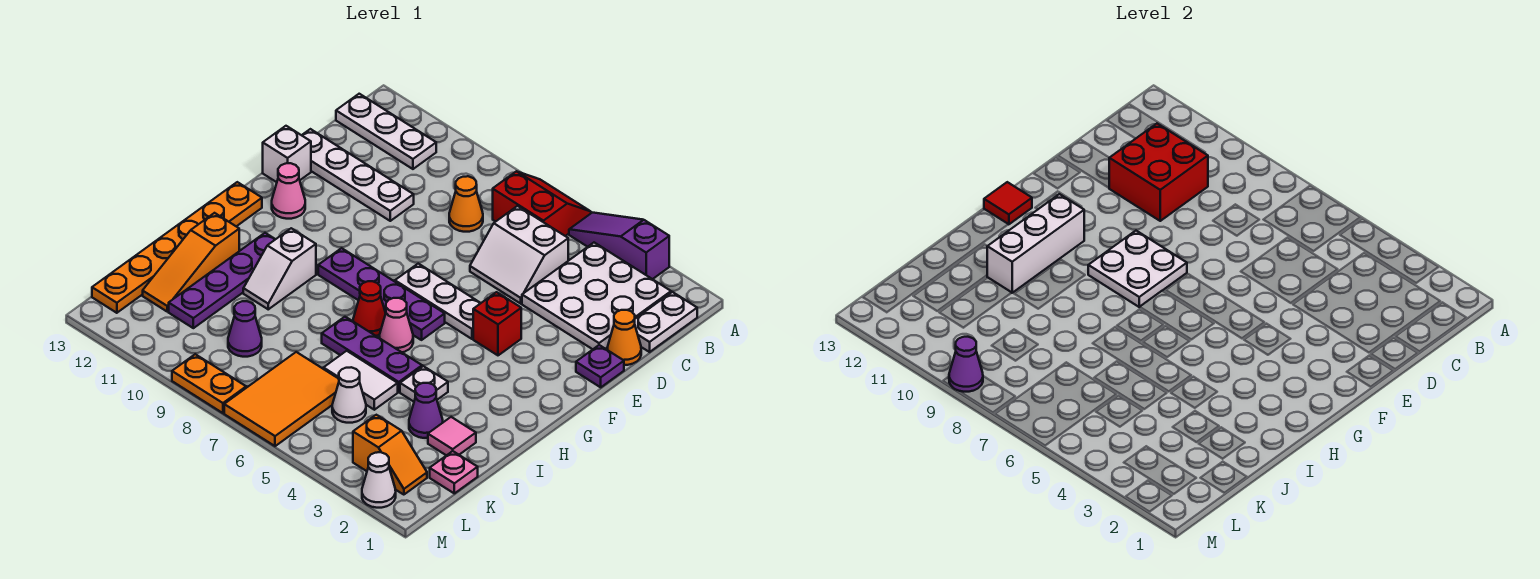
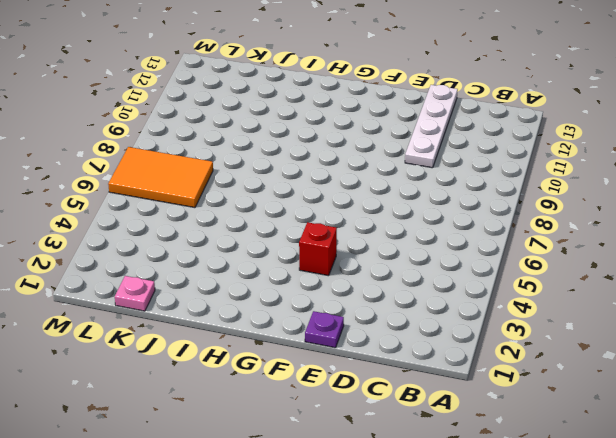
none -> purple slope A3:A5 level 1 top 3
none -> red slope A6:B7 level 1 top B
none -> white plate B1:C1 level 1
none -> white plate B2:D4 level 1

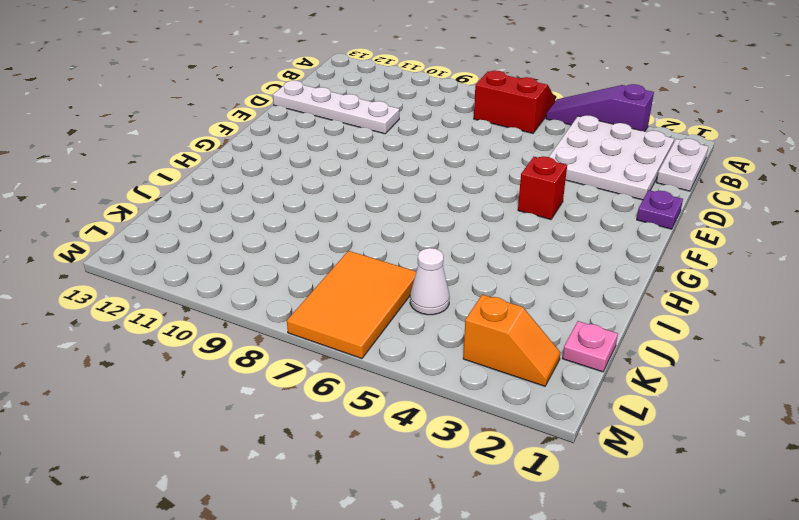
none -> white plate B11:B13 level 1
none -> white slope C5:D6 level 1 top C
none -> orange cone C8 level 1
none -> orange cone D1 level 1

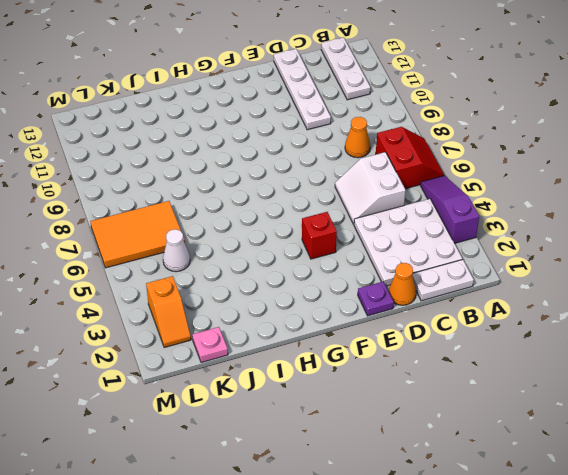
none -> white brick E13 level 1
none -> white plate F5:F7 level 1
none -> pink cone F12 level 1
none -> purple plate G6:G9 level 1

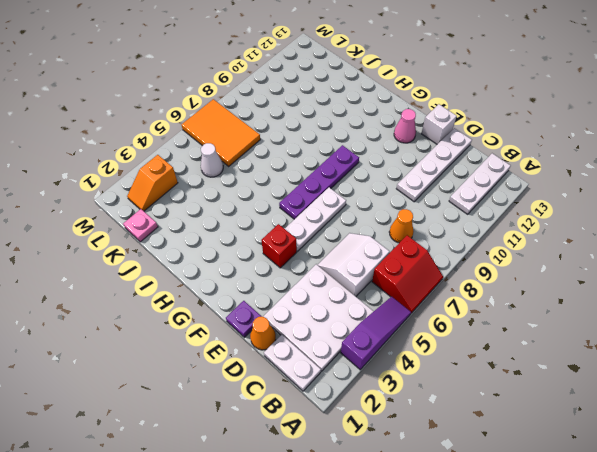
none -> orange plate G13:L13 level 1
none -> pink cone H6 level 1
none -> red cone H7 level 1
none -> white slope H10:I10 level 1 top H

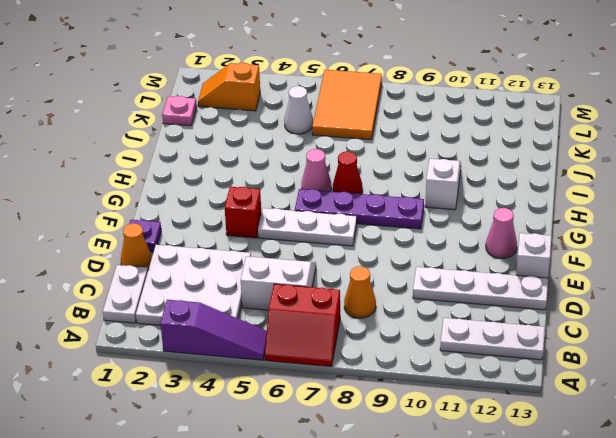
none -> orange plate G13:L13 level 1
none -> purple plate H11:K11 level 1
none -> white plate I4 level 1
none -> purple plate I5:I7 level 1

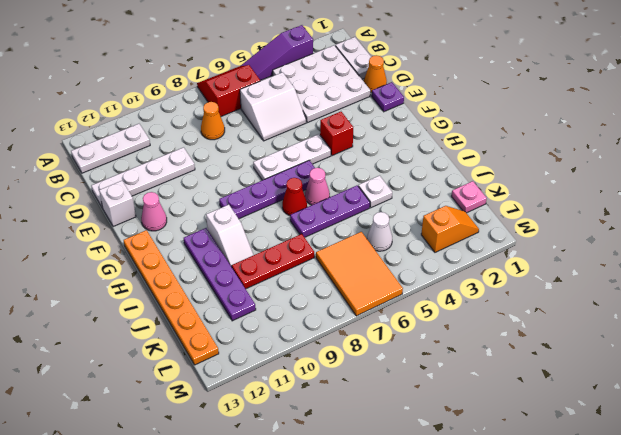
red plate J8:J10 level 1 -> none
none -> orange slope I12:K12 level 1 top I
none -> pink tile J2 level 1
none -> purple cone J3 level 1
none -> white tile J5:J6 level 1

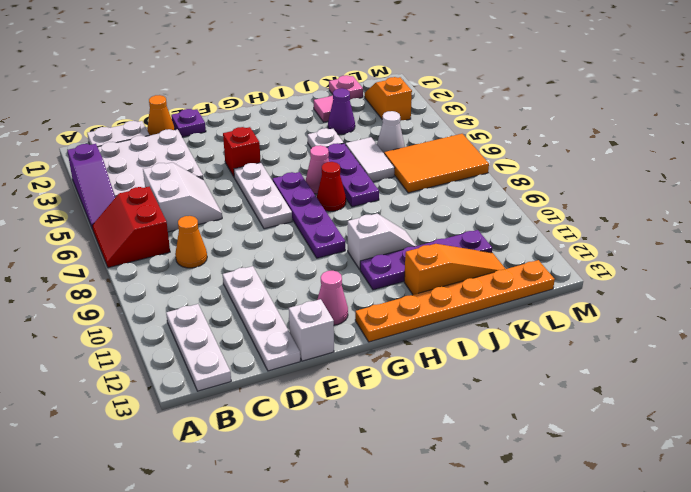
none -> purple cone K9 level 1
none -> white cone M2 level 1
none -> orange plate M8:M9 level 1
none -> red brick C10:D11 level 2

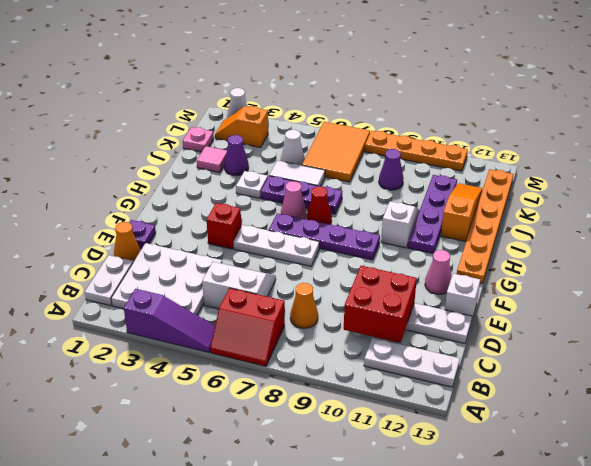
orange plate M8:M11 level 1 -> orange plate M8:M9 level 1
none -> white plate F8:G9 level 2
none -> white brick G11:I11 level 2
none -> red tile G13 level 2
none -> purple cone M9 level 2

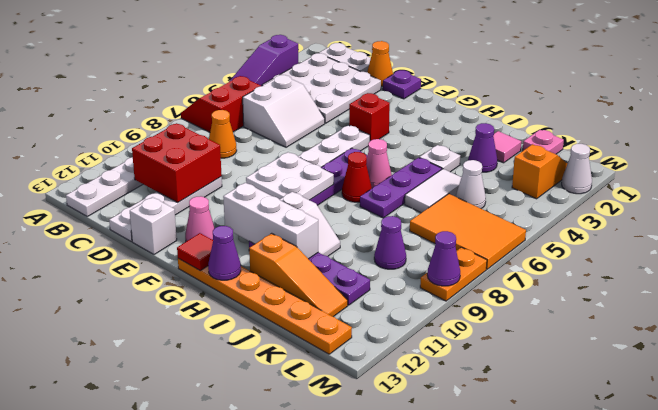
purple cone H13 level 2 -> none

